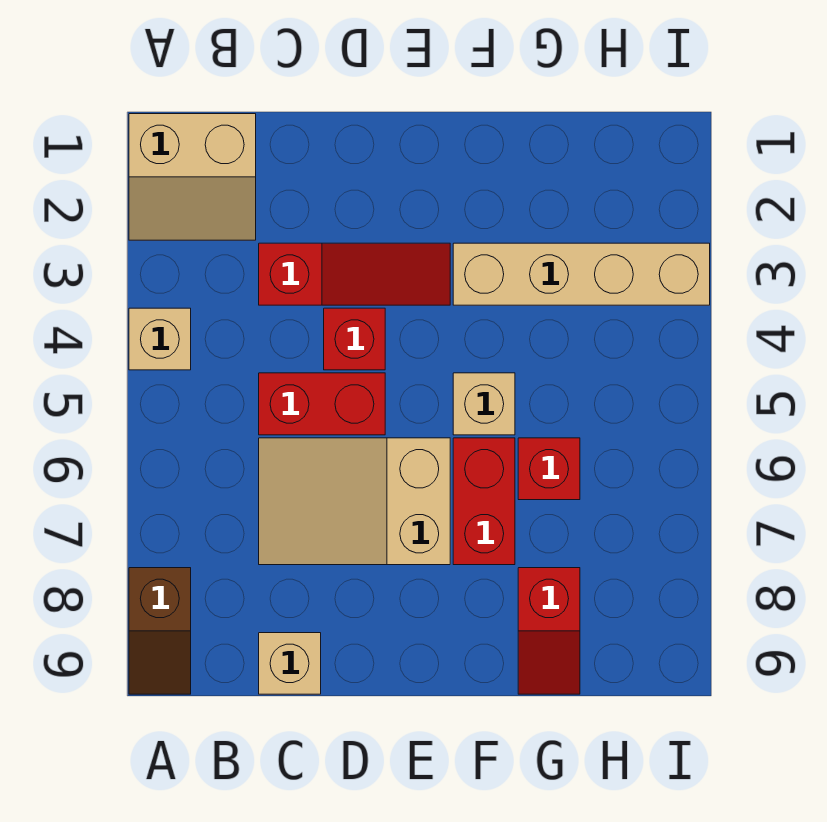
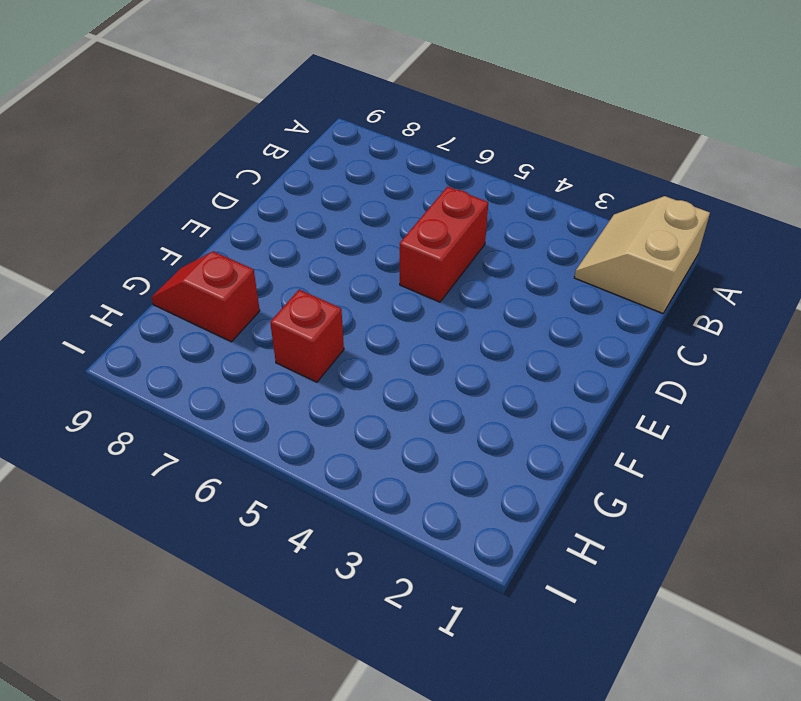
none -> tan brick A4 level 1
none -> brown slope A8:A9 level 1 top 8
none -> red slope C3:E3 level 1 top C

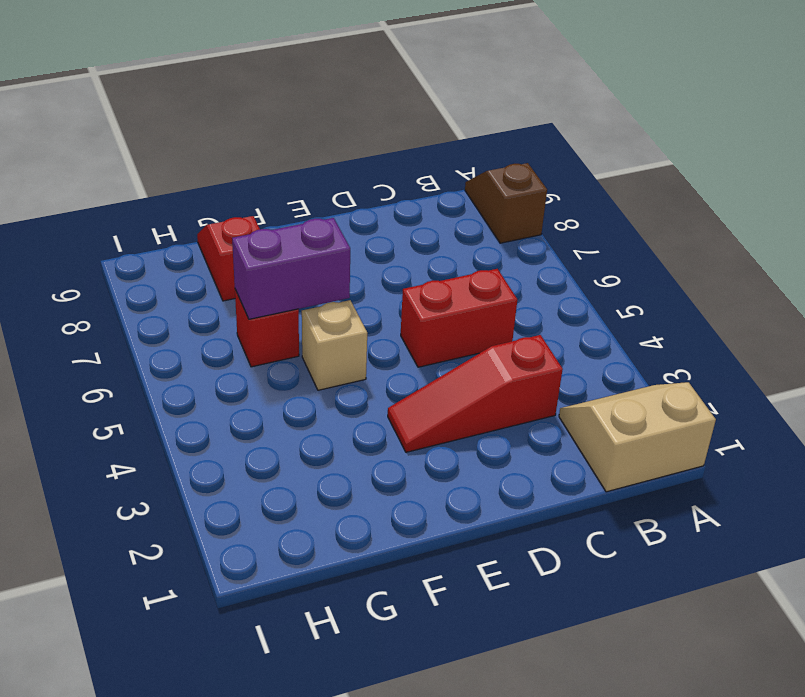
purple brick F6:G6 level 2 -> none
none -> tan brick A4 level 1
none -> tan slope C6:E7 level 1 top E
none -> tan brick C9 level 1

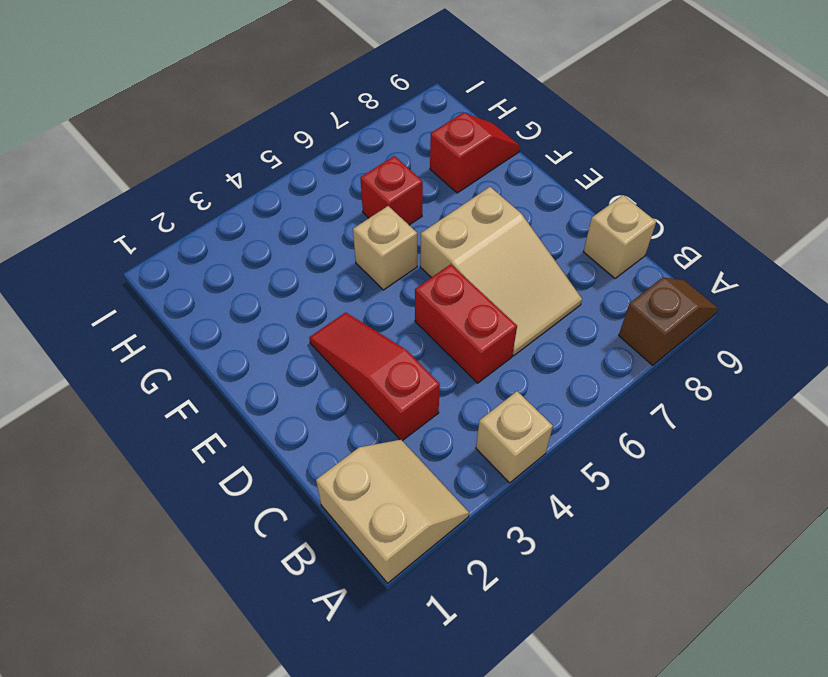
none -> red brick D4 level 1
none -> tan brick F3:I3 level 1
none -> red brick F6:F7 level 1

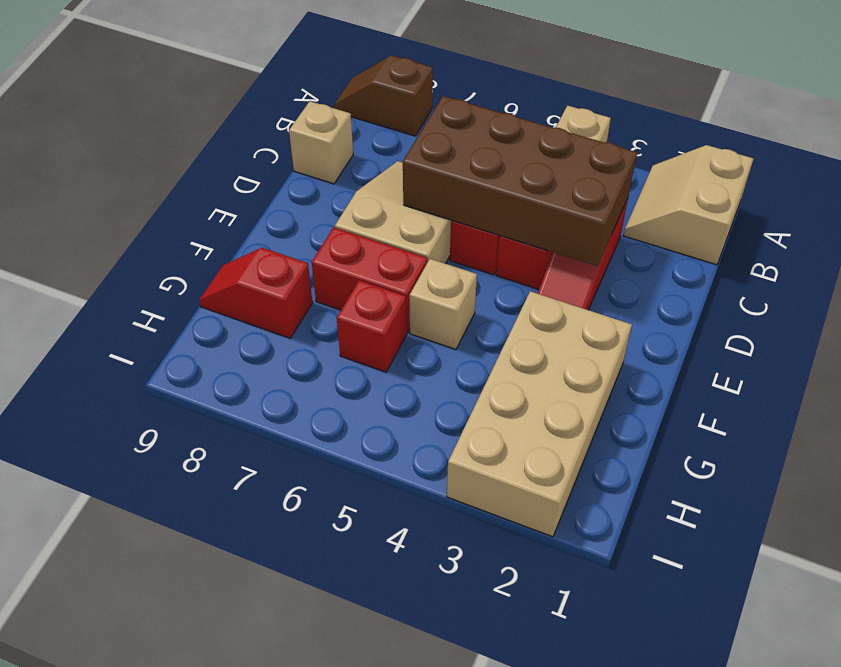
brown brick C3:D6 level 2 -> none
tan brick F2:I3 level 1 -> tan brick F3:I3 level 1

